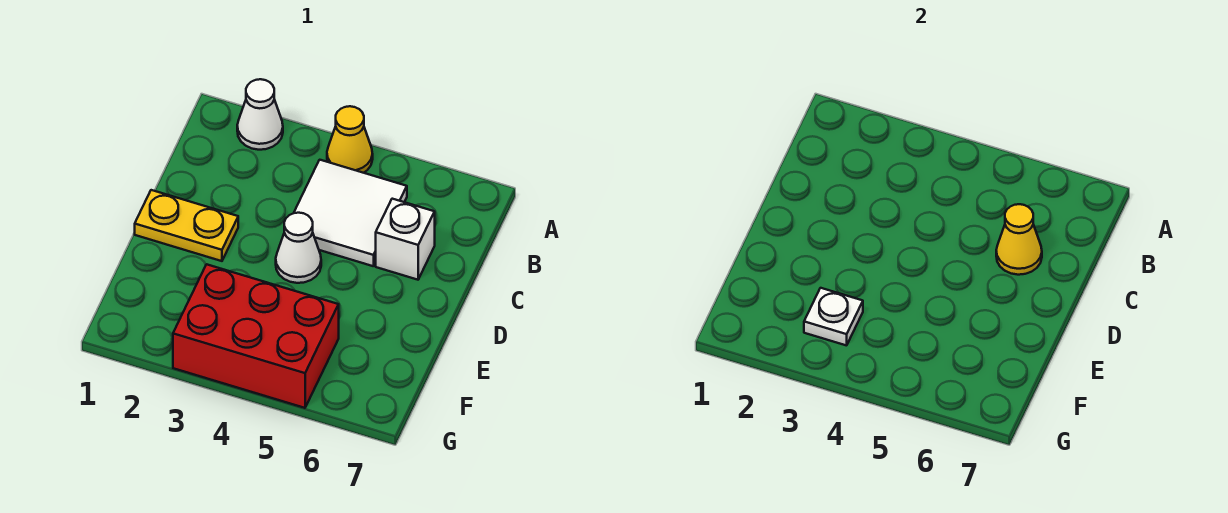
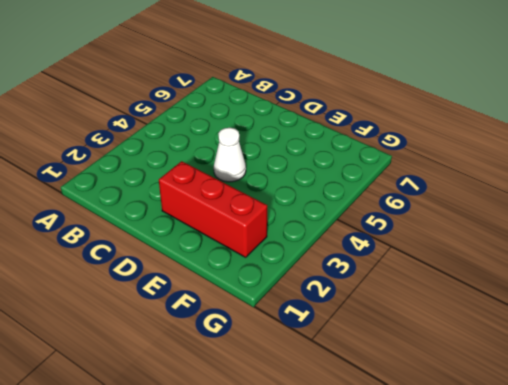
red brick D2:F2 level 1 -> yellow plate D1:D2 level 1
none -> white cone A2 level 1
none -> yellow cone A4 level 1

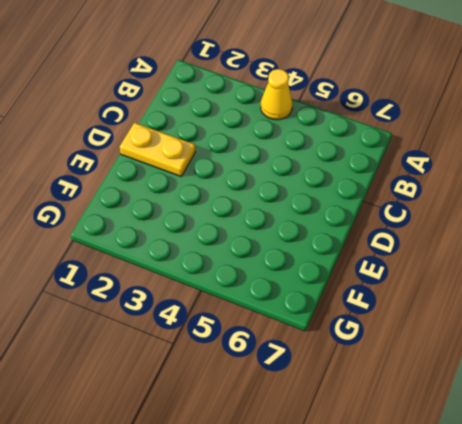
none -> white cone A2 level 1
none -> white tile B4:C5 level 1

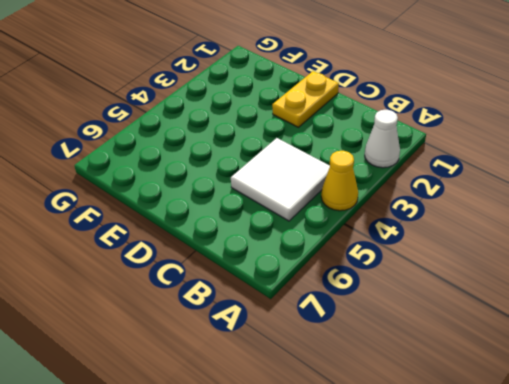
none -> white brick C6 level 1
none -> white cone D4 level 1

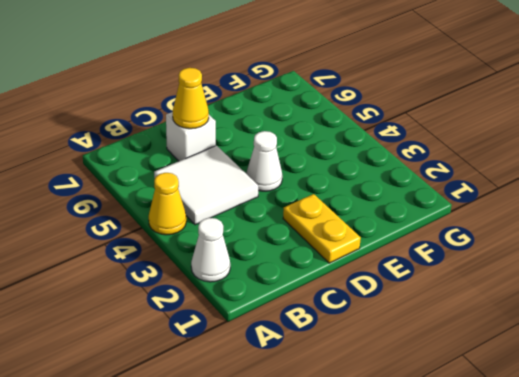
none -> red brick F3:G5 level 1
none -> white plate F3 level 2

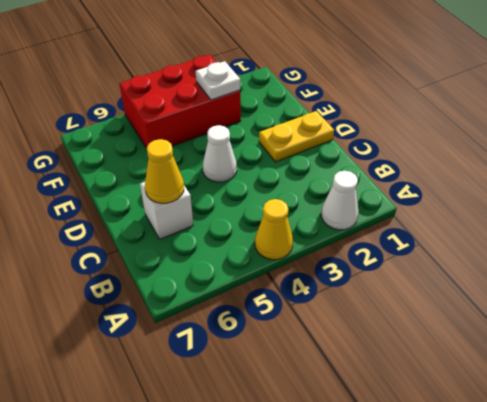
none -> white tile B4:C5 level 1

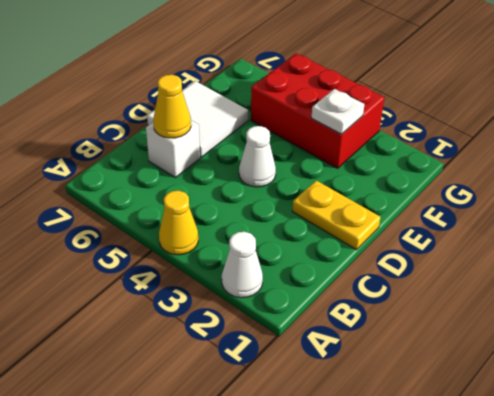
white tile D6:E7 level 1 -> white tile B4:C5 level 1

